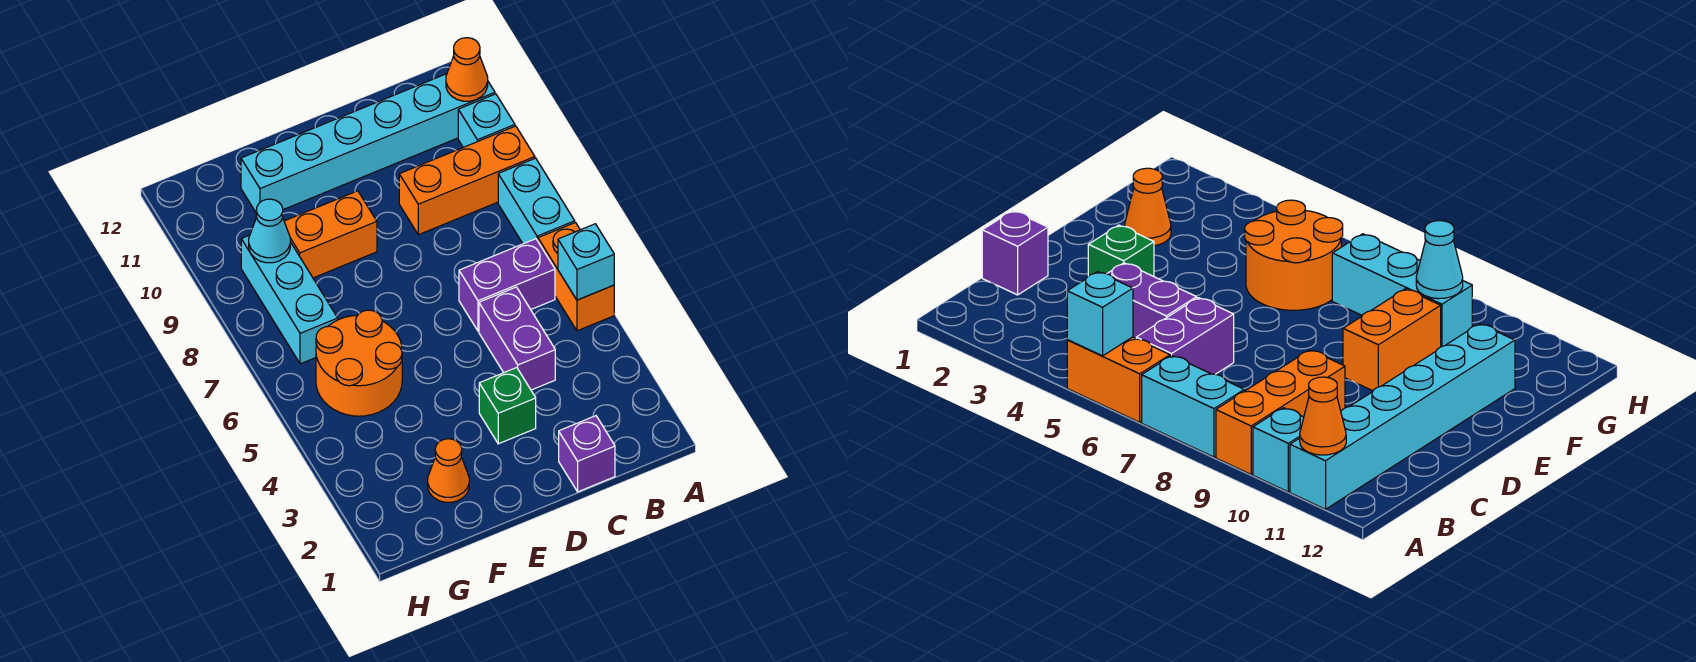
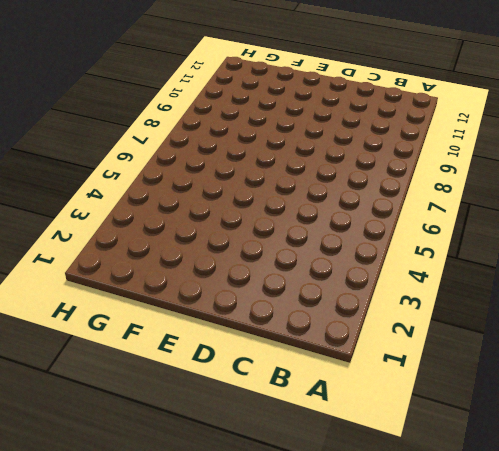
none -> orange brick A5:A6 level 1
none -> cyan brick A7:A8 level 1
none -> orange brick A9:C9 level 1

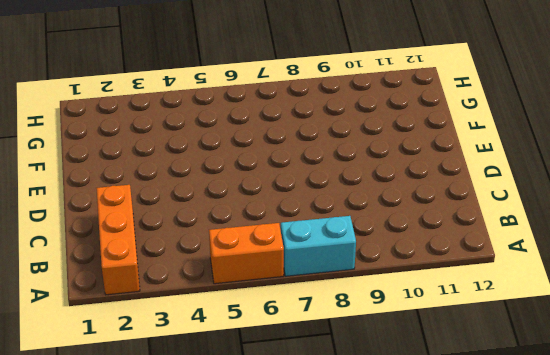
orange brick A2:C2 level 1 -> orange brick A9:C9 level 1
none -> cyan brick A10 level 1
none -> cyan brick A11:F11 level 1
none -> purple brick B6:C6 level 1

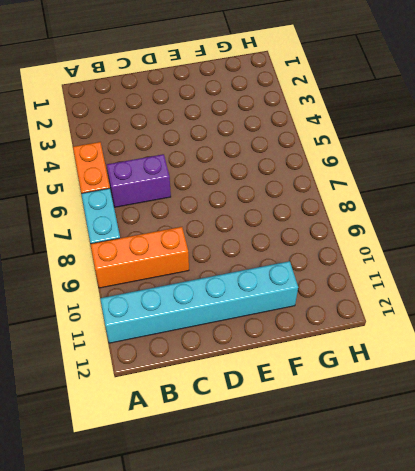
none -> cyan brick A10 level 1
none -> purple brick C1 level 1
none -> purple brick C4:C5 level 1

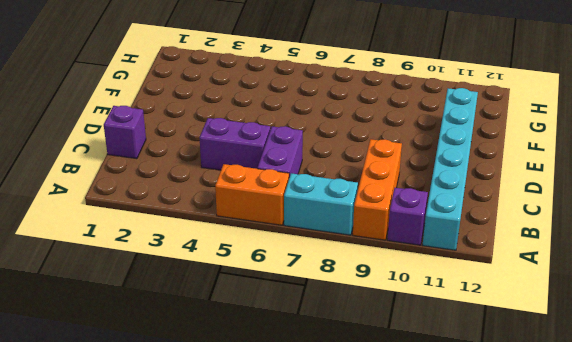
purple brick A10 level 1 -> cyan brick A10 level 1
none -> green brick D3 level 1
none -> orange brick E9:F9 level 1
none -> orange cone F2 level 1

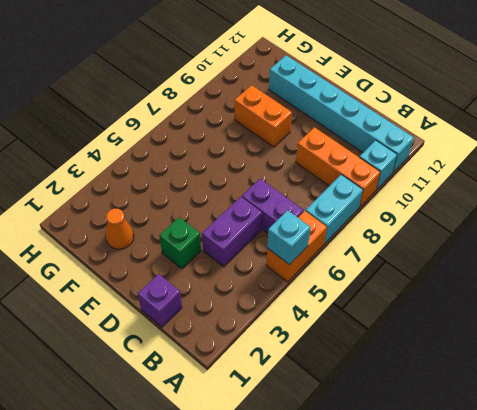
none -> orange round brick F5:G6 level 1
none -> cyan brick G7:G9 level 1
none -> orange cone A11 level 2

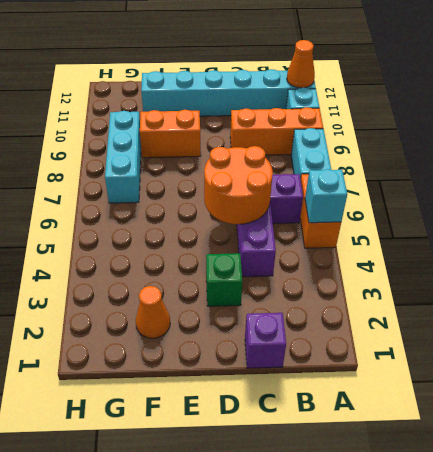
orange round brick C5:D6 level 2 -> orange round brick F5:G6 level 1
none -> cyan cone G9 level 2

